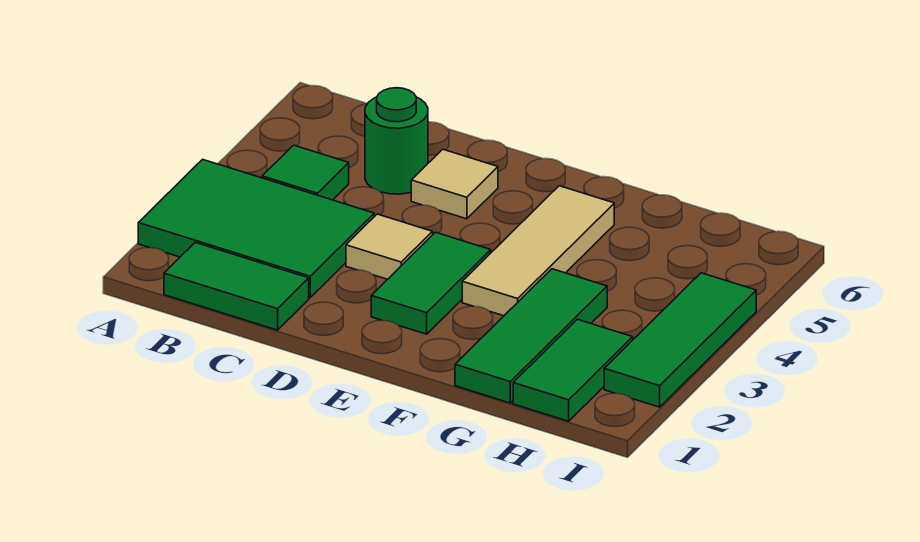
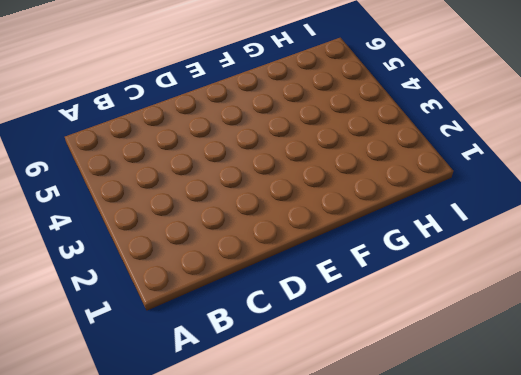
none -> green tile A2:C3 level 1
none -> green tile B1:C1 level 1

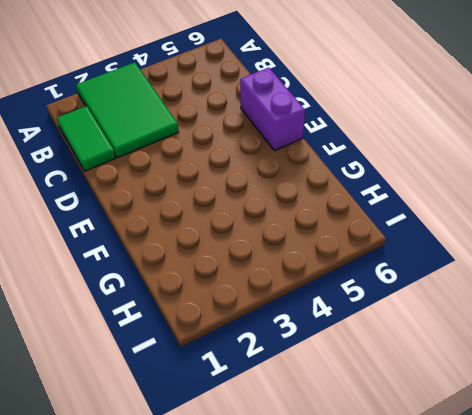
purple brick D6:E6 level 1 -> none
none -> green tile B4 level 1
none -> green round brick C5 level 1

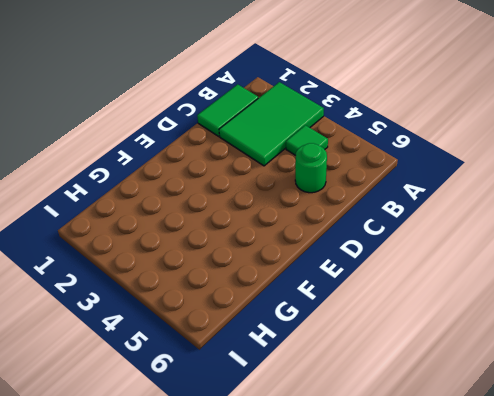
none -> tan tile D3 level 1
none -> tan tile D5 level 1

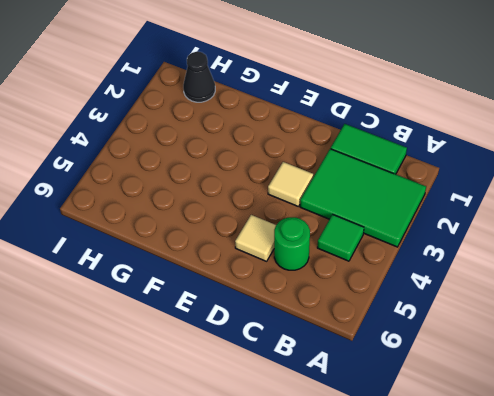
black cone H1 level 1 -> green tile H1:H2 level 1
none -> green tile E2:E3 level 1
none -> tan tile F3:F5 level 1

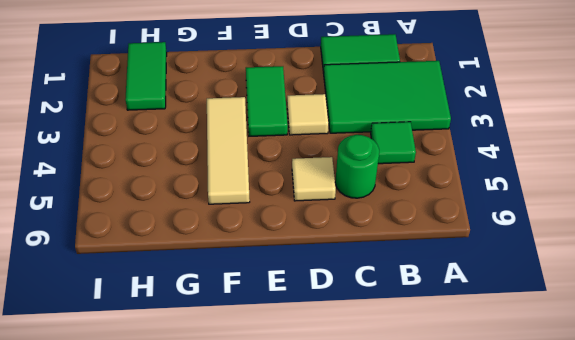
none -> green tile G1:G3 level 1
none -> green tile I2:I4 level 1

